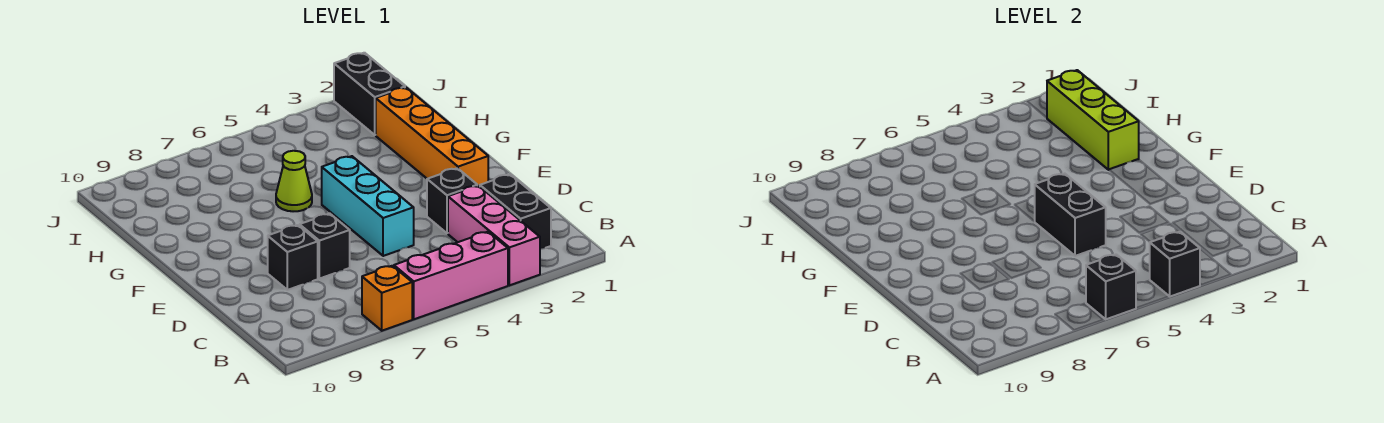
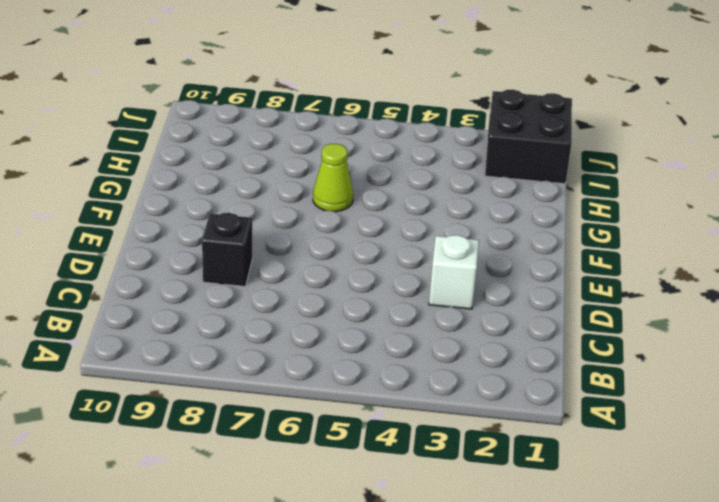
white brick D3 level 1 -> black brick D3 level 1
black brick I1:J2 level 1 -> black brick I2:J2 level 1
none -> pink brick A3:C3 level 1
none -> pink brick A4:A6 level 1
none -> orange brick A7 level 1

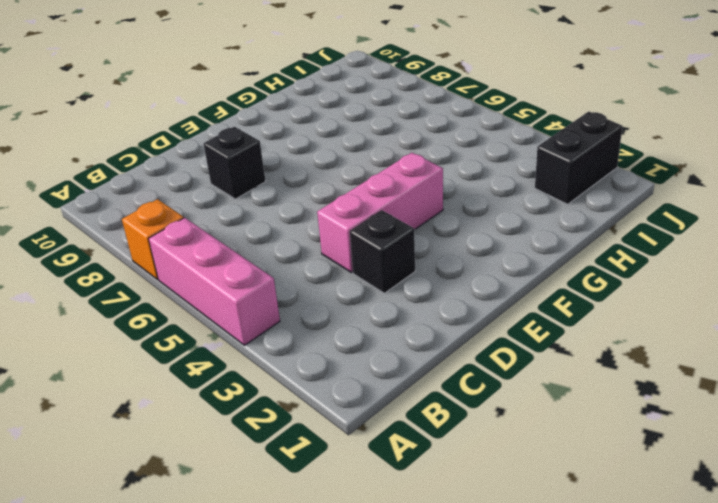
pink brick D4:F4 level 1 -> pink brick A3:C3 level 1
none -> black brick B2:C2 level 1
none -> cyan brick D5:F5 level 1
none -> black brick D7 level 1

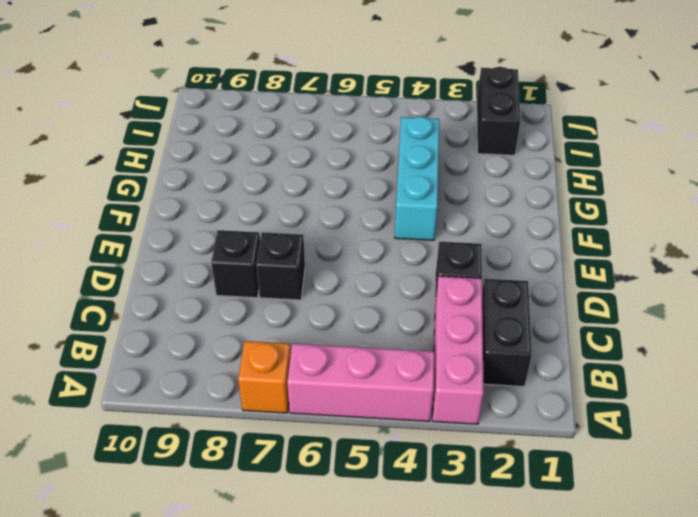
cyan brick F4:H4 level 1 -> cyan brick D5:F5 level 1
none -> orange brick E2:H2 level 1
none -> lime cone G6 level 1
none -> black brick A4 level 2

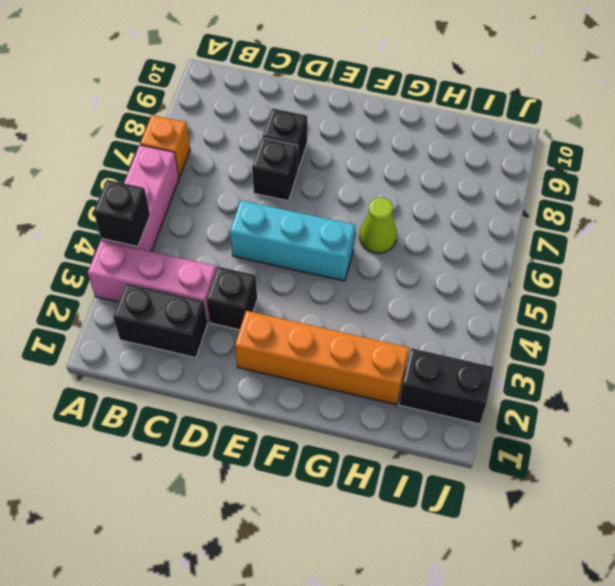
none -> black brick A6 level 2
none -> black brick D5:E5 level 2
none -> lime brick G2:I2 level 2

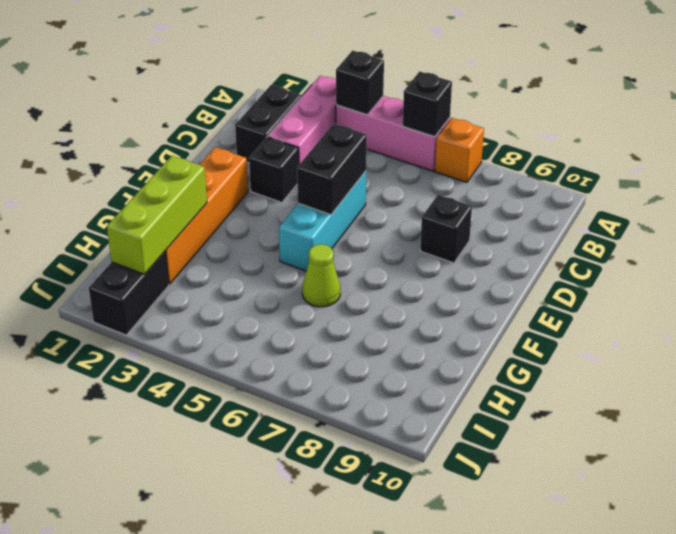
none -> black brick D7 level 1

